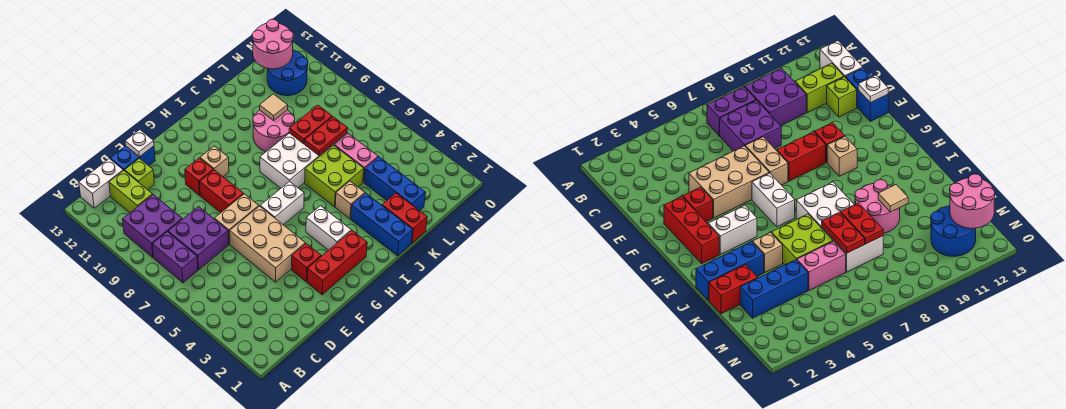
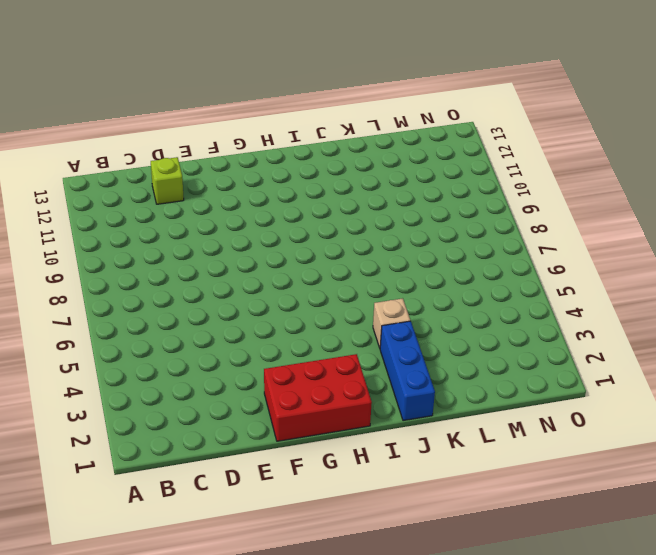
red brick F1:H2 level 1 -> red brick F2:H2 level 1
none -> purple brick B7:B8 level 1
none -> purple brick B9:C10 level 1
none -> white brick B13:C13 level 1
none -> purple brick C7:D8 level 1

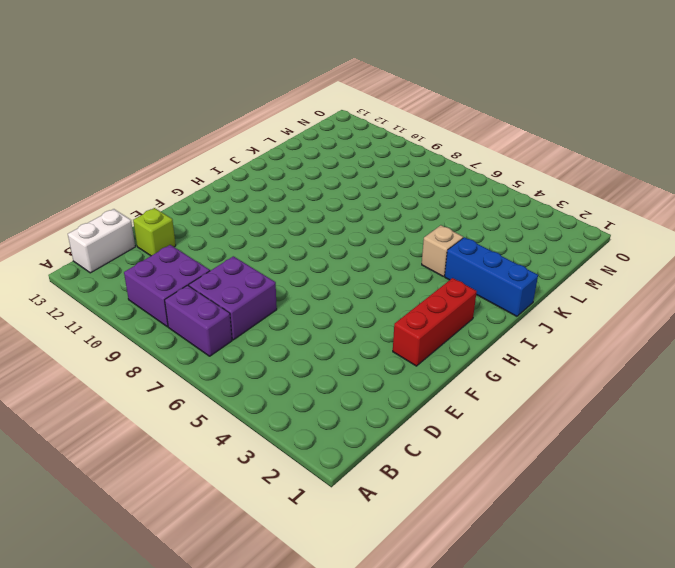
none -> lime brick C11:C12 level 1
none -> blue brick D13:E13 level 1
none -> tan brick E4:F6 level 1
none -> tan brick E7:F7 level 1

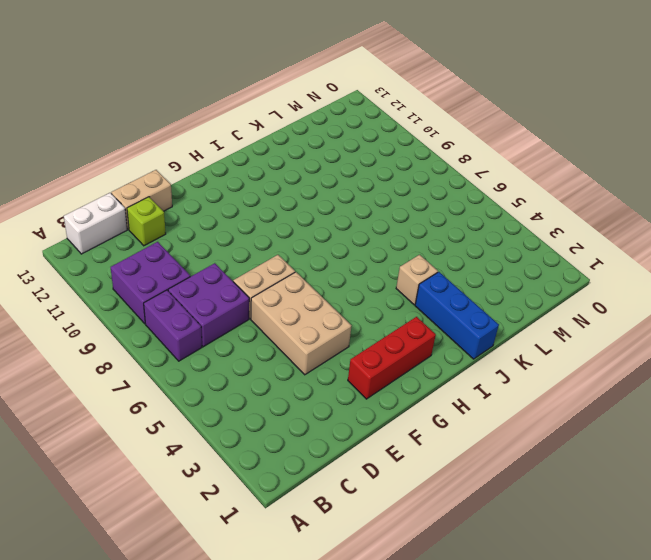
tan brick D13:E13 level 1 -> blue brick D13:E13 level 1
none -> lime brick C11:C12 level 1
none -> red brick F3 level 1
none -> red brick F8:F9 level 1
none -> red brick F10 level 1

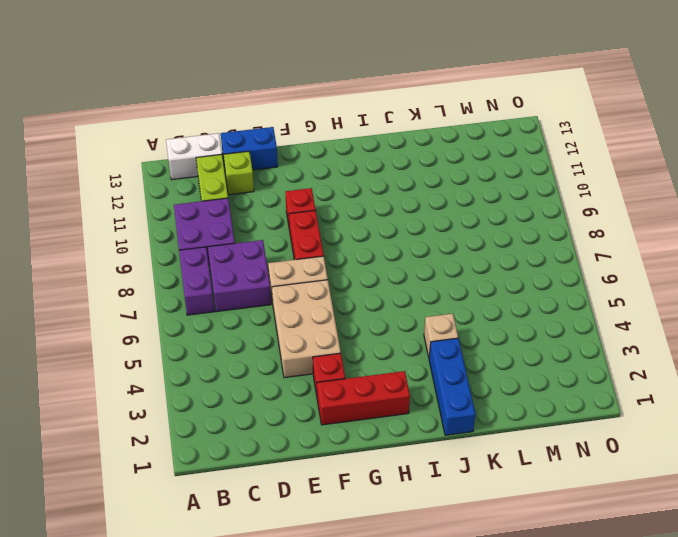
none -> white brick G6:H6 level 1
none -> tan brick G10 level 1
none -> white brick H3:H4 level 1
none -> white brick I7:L8 level 1

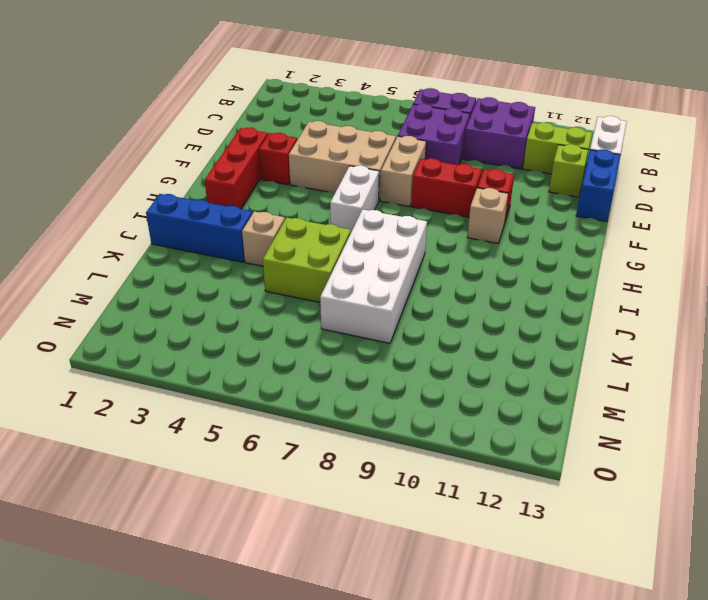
none -> white brick H3:H4 level 1
none -> pink round brick J9:K10 level 1
none -> red brick K1:K2 level 1
none -> blue brick L2:L4 level 1

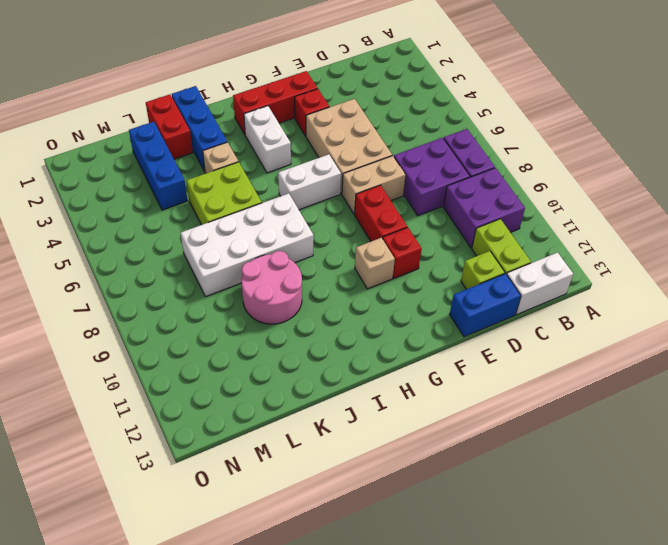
none -> pink brick L5:L6 level 1
none -> blue round brick M11:N12 level 1
none -> white plate E13 level 2
none -> red plate K7:L7 level 2

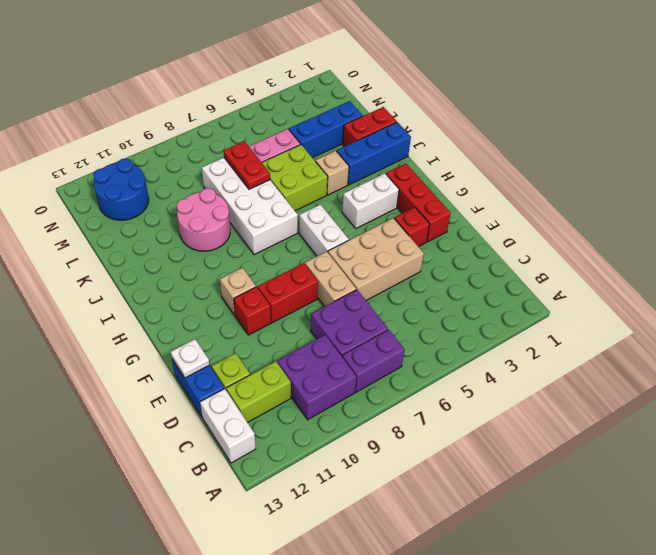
none -> red plate K8:L8 level 2
none -> tan tile K10 level 2
none -> pink round brick M12:N13 level 2

